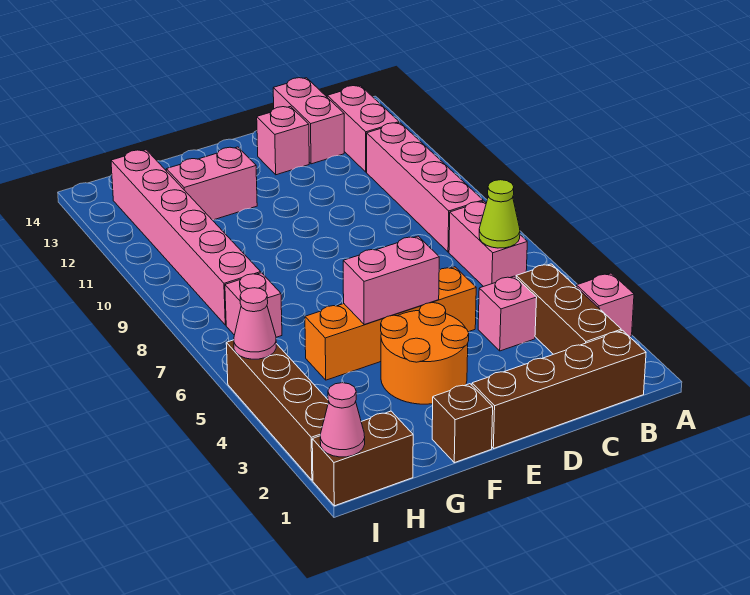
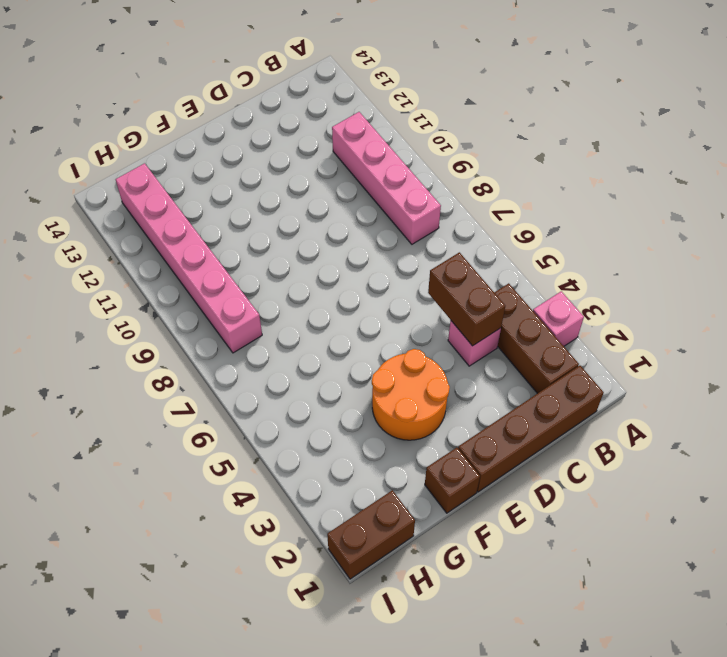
brown brick C4:C5 level 2 -> none
none -> pink brick B6:B7 level 1
none -> pink brick B12:B13 level 1
none -> pink brick C13:C14 level 1

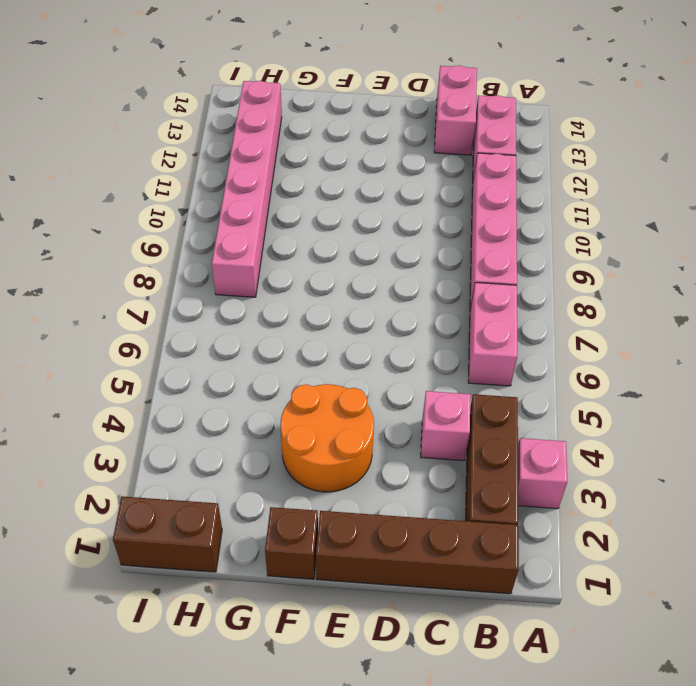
none -> orange brick D5:G5 level 1
none -> pink brick D13 level 1
none -> pink brick F12:G12 level 1

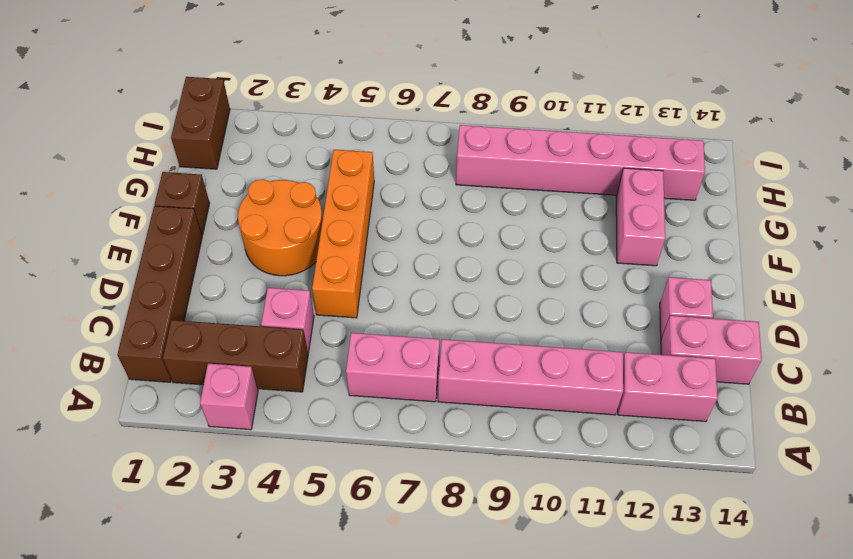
none -> pink brick H7 level 1
none -> brown brick I2:I5 level 1
none -> lime cone B6 level 2

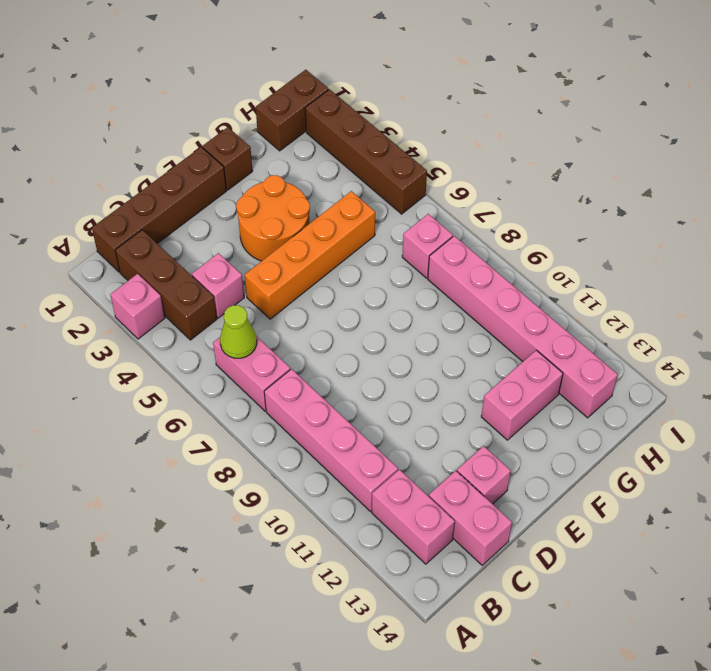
none -> pink brick E5:F5 level 2
none -> pink cone I1 level 2
none -> pink cone I5 level 2

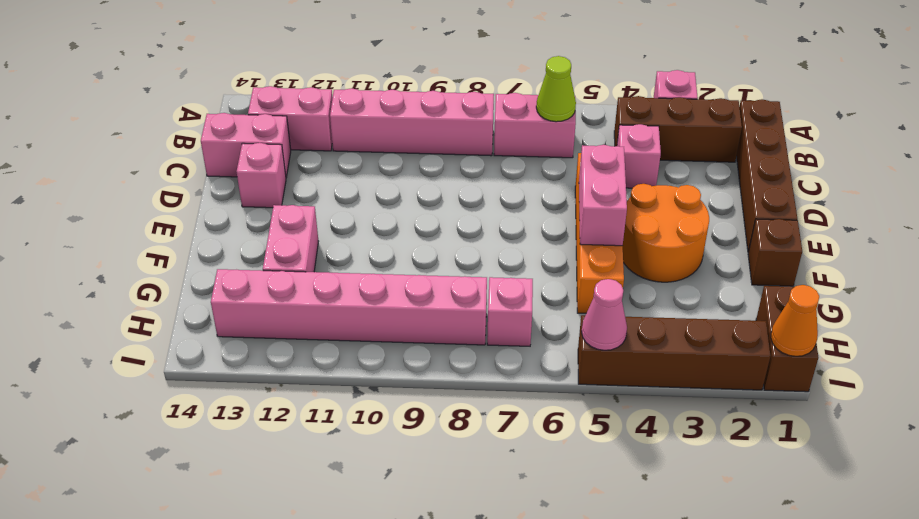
orange cone I1 level 2 -> pink cone I1 level 2

